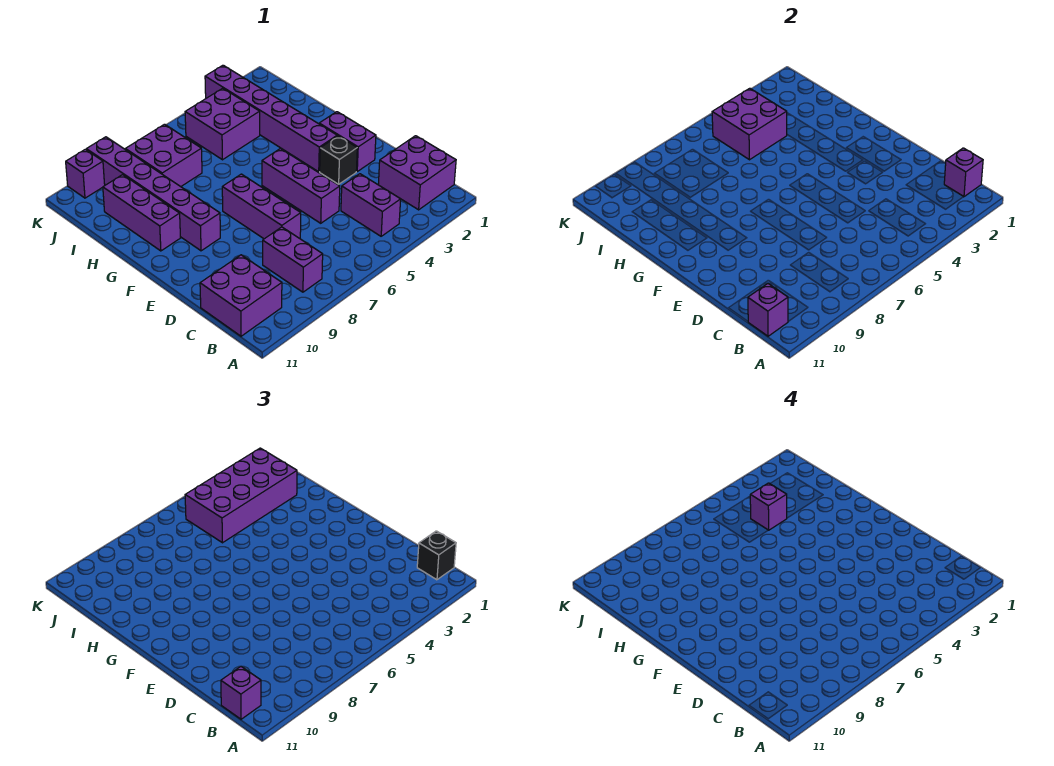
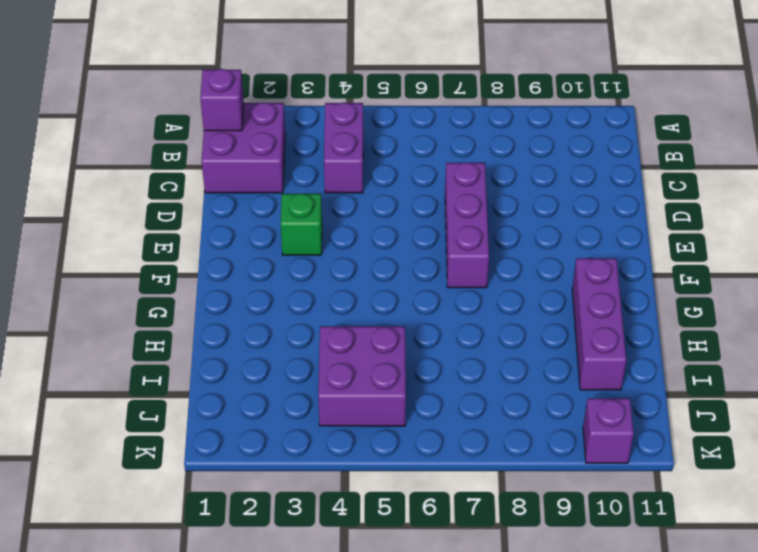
green brick E3 level 1 -> black brick E3 level 1
none -> purple brick B8:C8 level 1
none -> purple brick B10:C11 level 1
none -> purple brick D5:F5 level 1

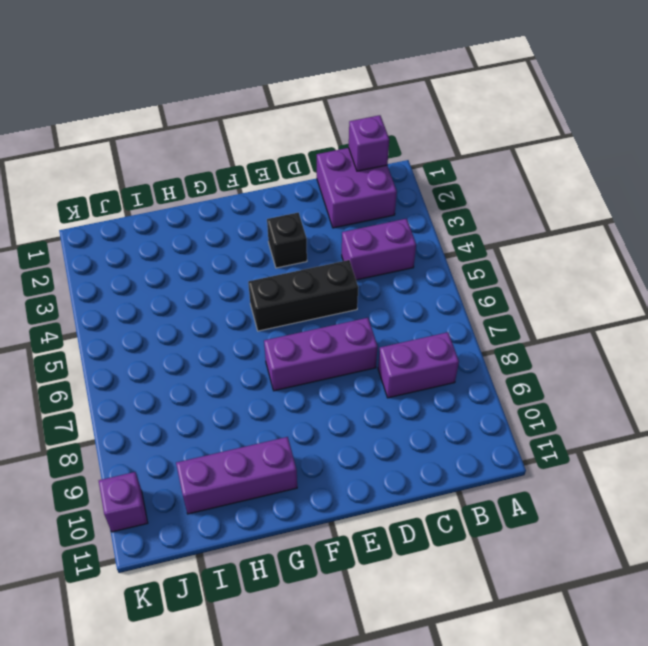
black brick D5:F5 level 1 -> purple brick D5:F5 level 1
none -> purple brick B10:C11 level 1
none -> purple brick E2:F2 level 1
none -> purple brick F3:K3 level 1

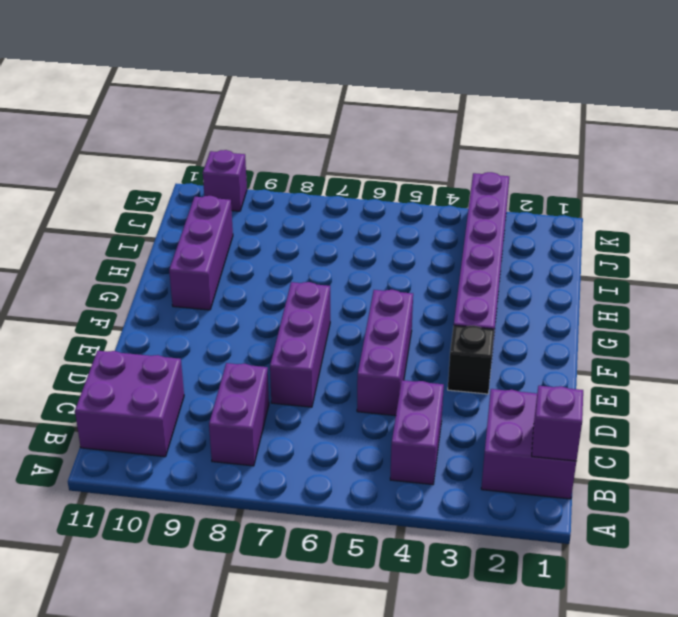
none -> purple brick E2:F2 level 1
none -> purple brick F9:K9 level 1
none -> purple brick I4:J5 level 1

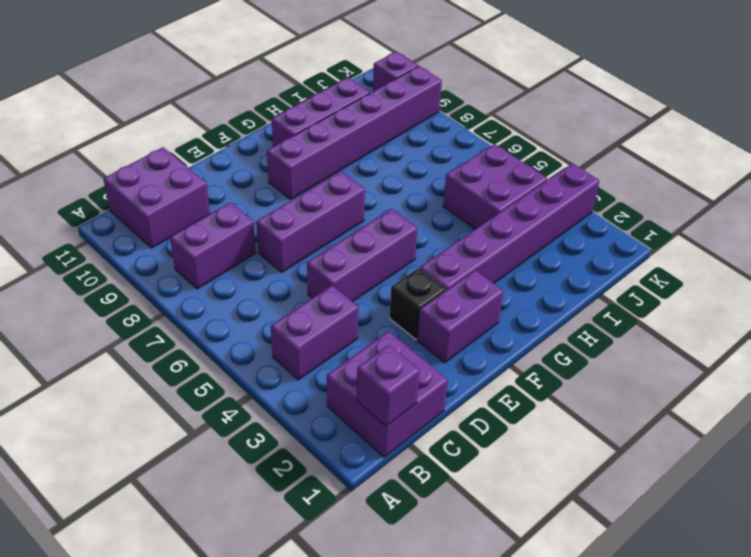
none -> purple brick I7:J8 level 1
none -> purple brick B11 level 2
none -> purple brick I4:J5 level 2

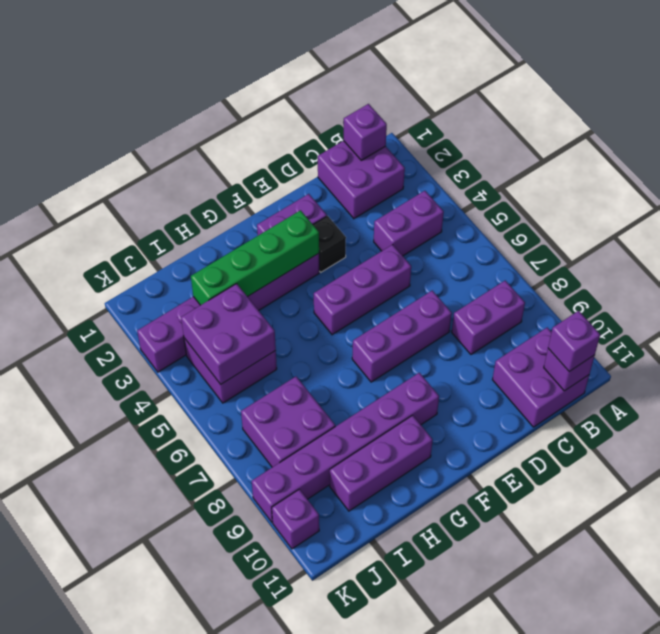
green brick F3:I3 level 2 -> none
none -> black brick B1 level 3
none -> purple brick I2:J5 level 3
none -> purple brick I4 level 4

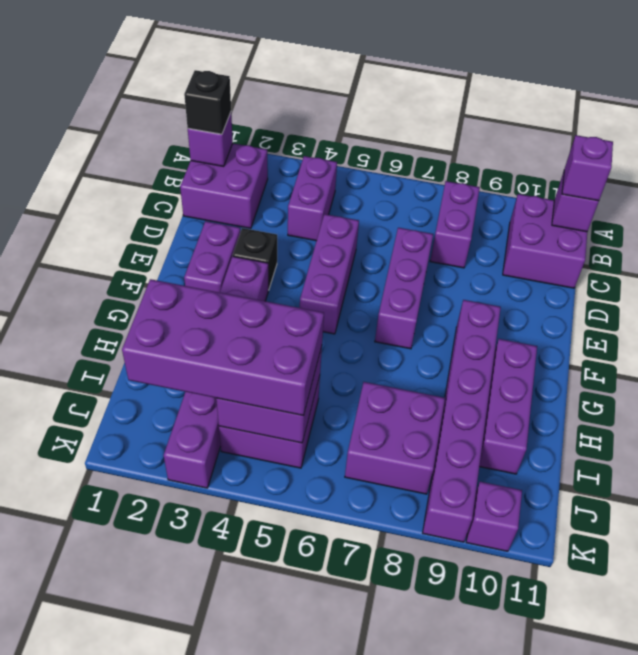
none -> purple brick I4 level 4

